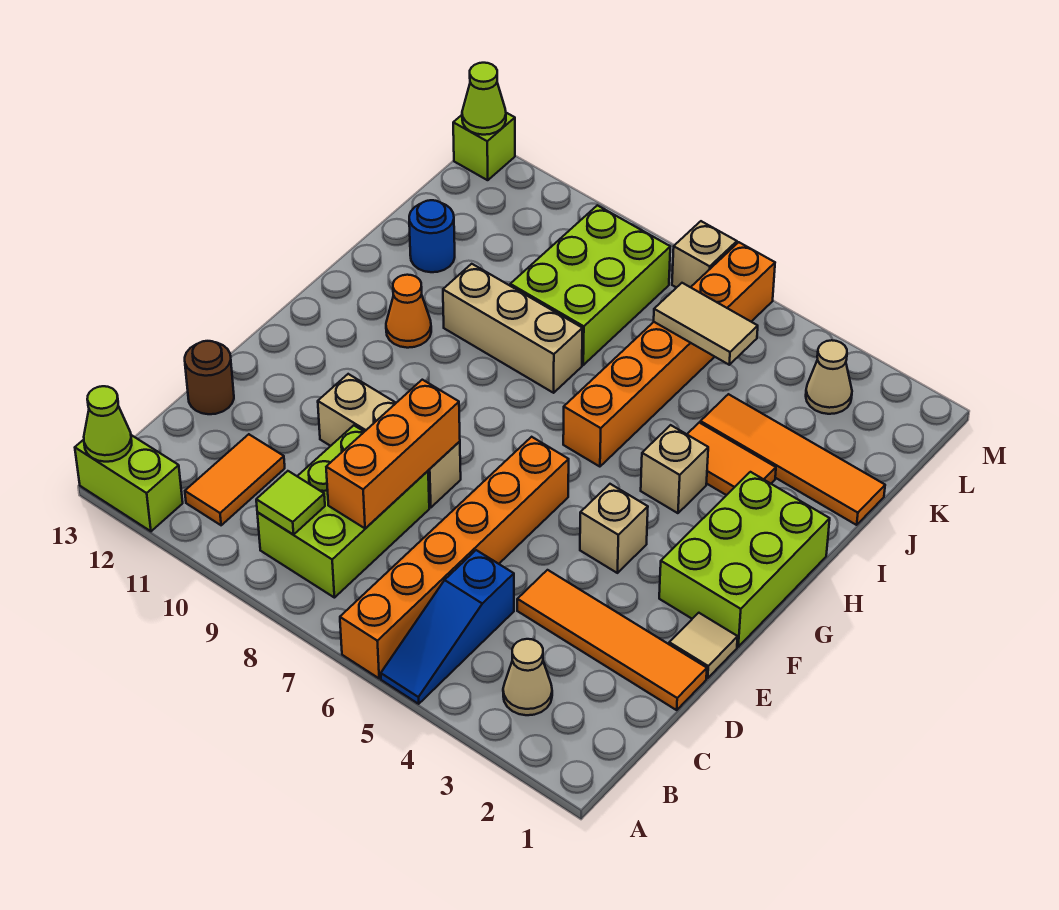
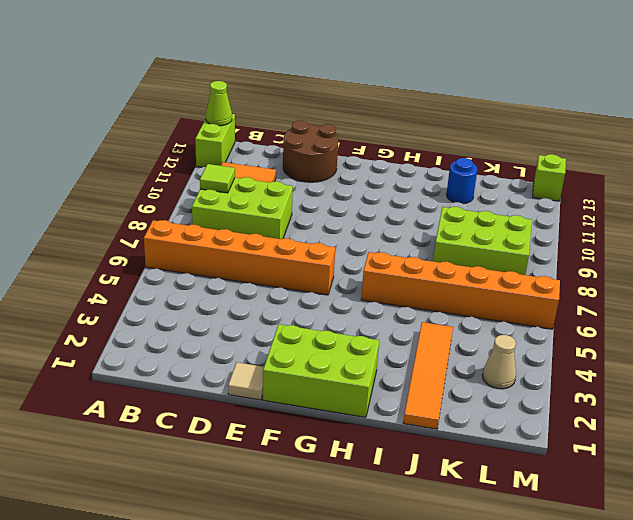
brown round brick D12:E13 level 1 -> brown round brick D13 level 1
none -> blue slope A5:C5 level 1 top C
none -> tan cone B3 level 1
none -> orange tile D1:D4 level 1

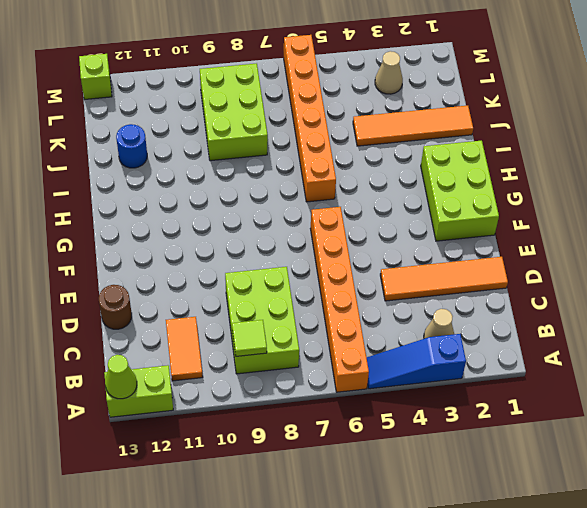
blue slope A3:A5 level 1 top 3 -> blue slope A5:C5 level 1 top C
none -> tan tile E1 level 1
none -> tan brick E8:E10 level 1
none -> tan brick F4 level 1

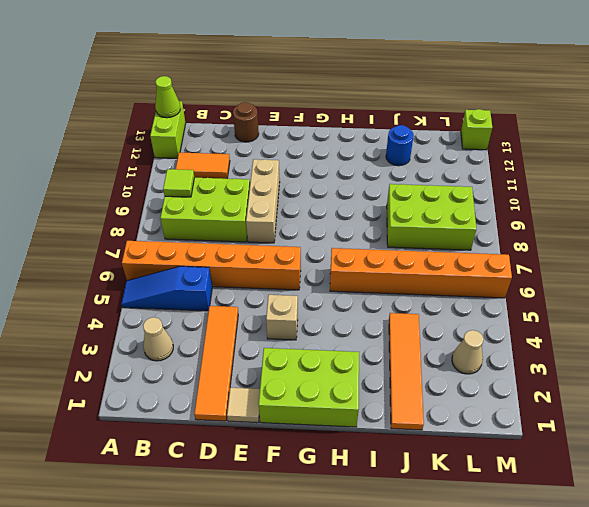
none -> tan brick H4 level 1
none -> orange cone H11 level 1
none -> orange tile I3:I4 level 1

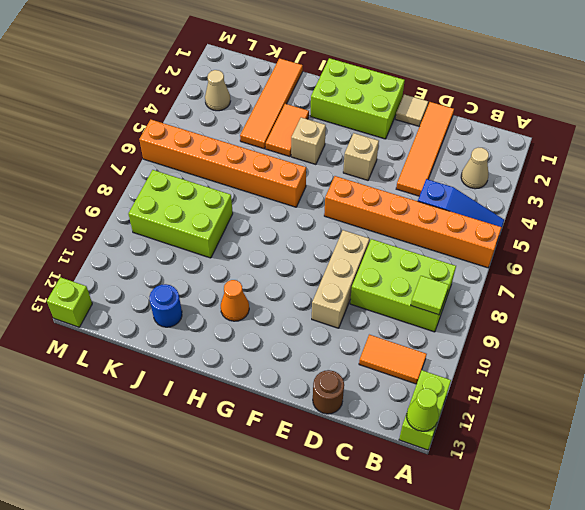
none -> tan brick I8:I10 level 1
none -> tan brick M7 level 1
none -> orange brick C8:E8 level 2

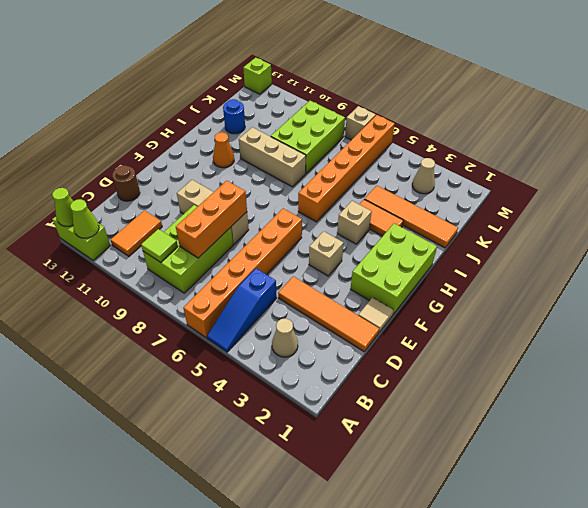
lime cone A12 level 2 -> lime cone M13 level 2
none -> tan tile K5:K6 level 2

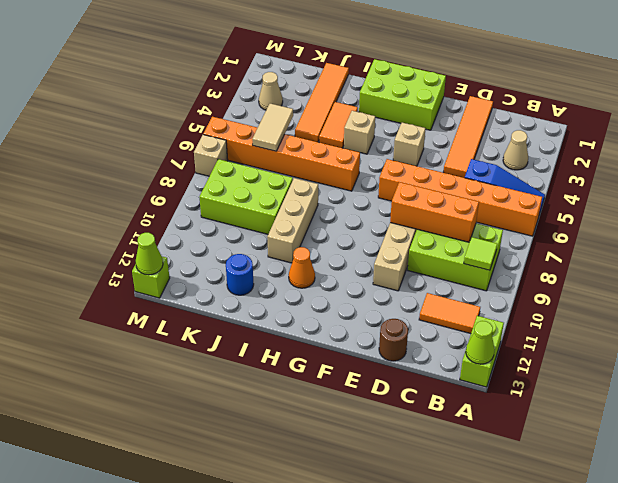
none -> tan tile E1 level 1

